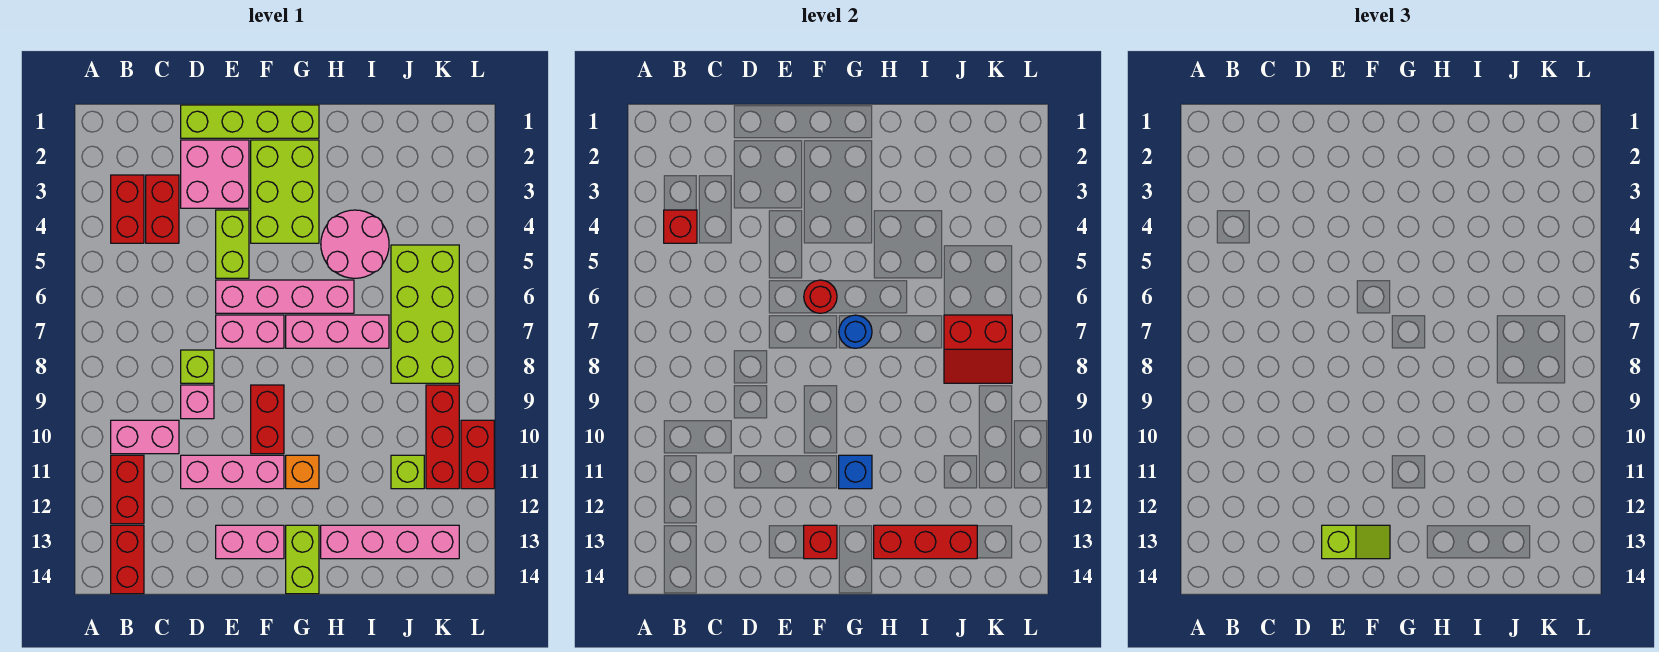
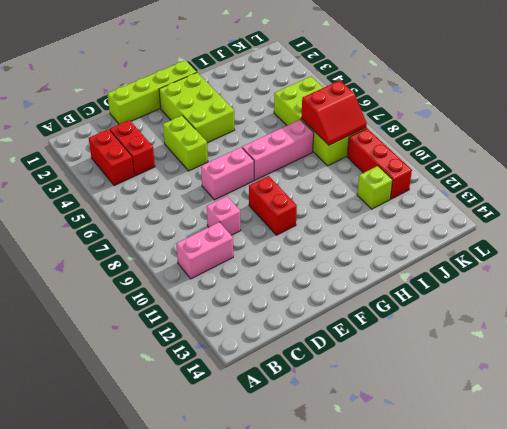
none -> red brick B11:B12 level 1
none -> red brick B13:B14 level 1
none -> pink brick D2:E3 level 1
none -> lime brick D8 level 1

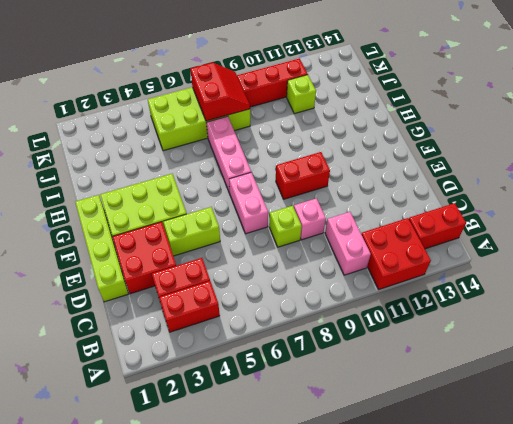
red brick A11:B12 level 1 -> red brick B11:B12 level 1
red brick D2:E3 level 1 -> pink brick D2:E3 level 1
none -> pink brick D11:F11 level 1
none -> pink brick E6:H6 level 1
none -> pink brick E13:F13 level 1
none -> orange brick G11 level 1

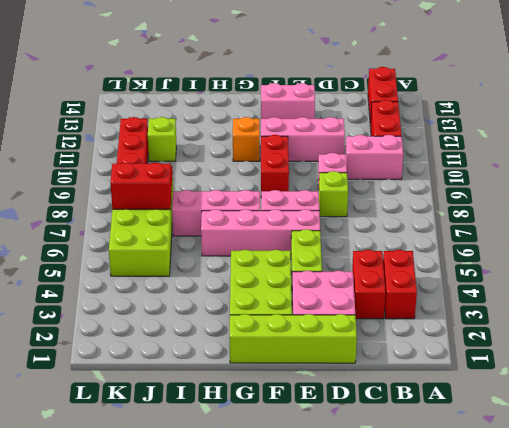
none -> lime brick G13:G14 level 1
none -> pink round brick H4:I5 level 1
none -> pink brick H13:K13 level 1
none -> red brick L10:L11 level 1

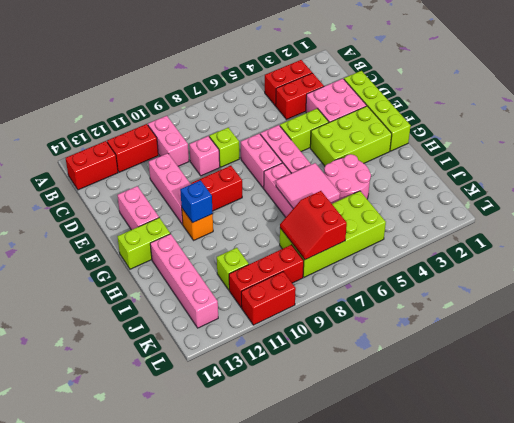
pink tile H6:I7 level 2 -> none
none -> red brick B4 level 2
none -> red round brick F6 level 2
none -> red brick F13 level 2
none -> blue round brick G7 level 2

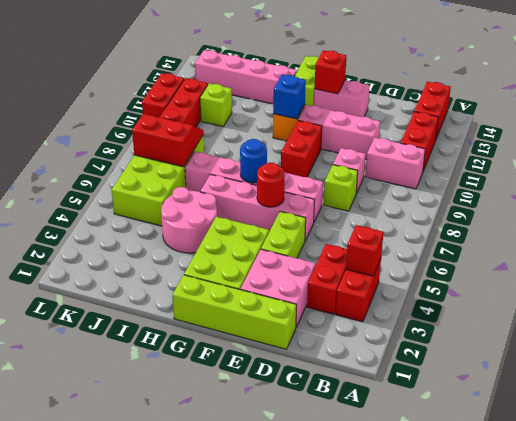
none -> red brick H13:J13 level 2
none -> lime slope E13:F13 level 3 top E

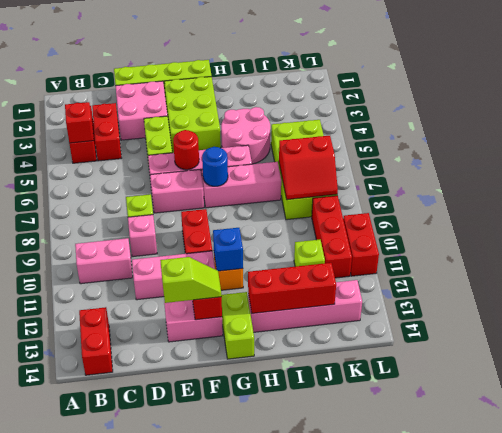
none -> red brick B11:B12 level 1

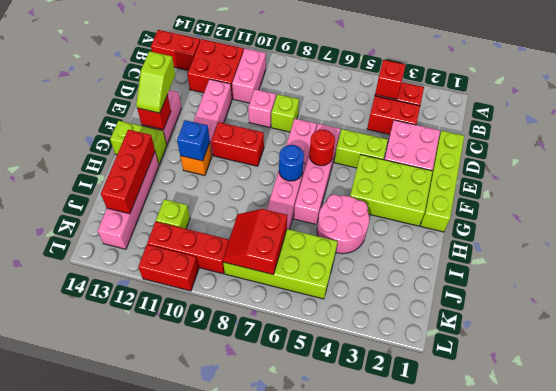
red brick B11:C12 level 1 -> red brick B11:B12 level 1

